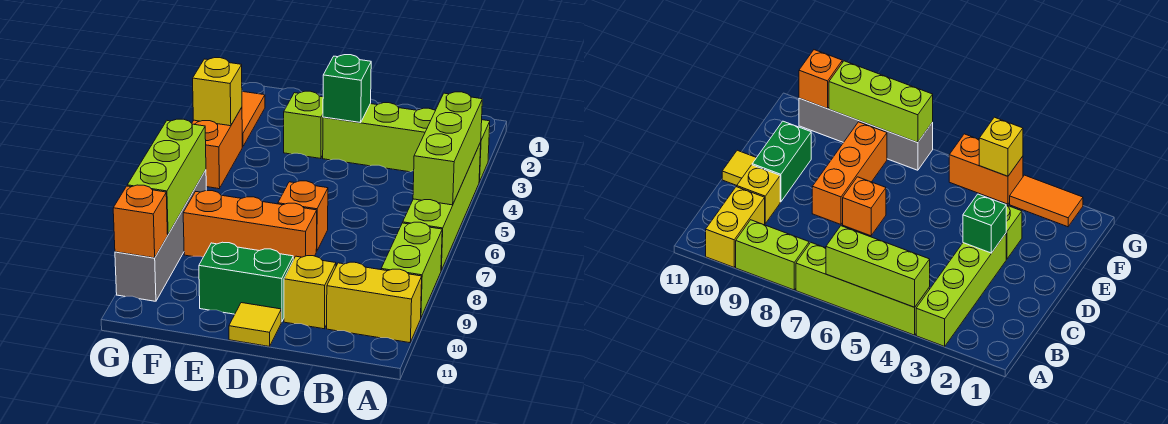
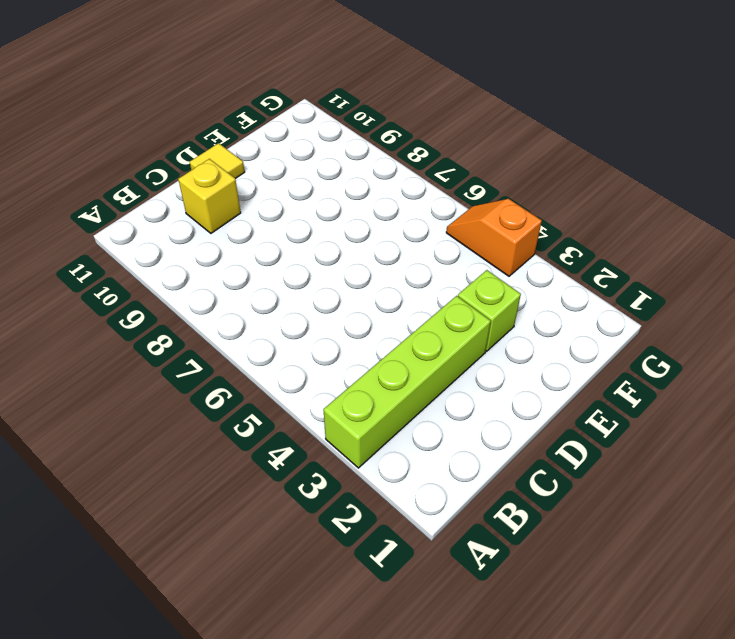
orange slope G4:G5 level 1 top 4 -> orange brick G4:G5 level 1
none -> lime brick A4:A7 level 1
none -> lime brick A8:A9 level 1
none -> yellow brick A10:B10 level 1

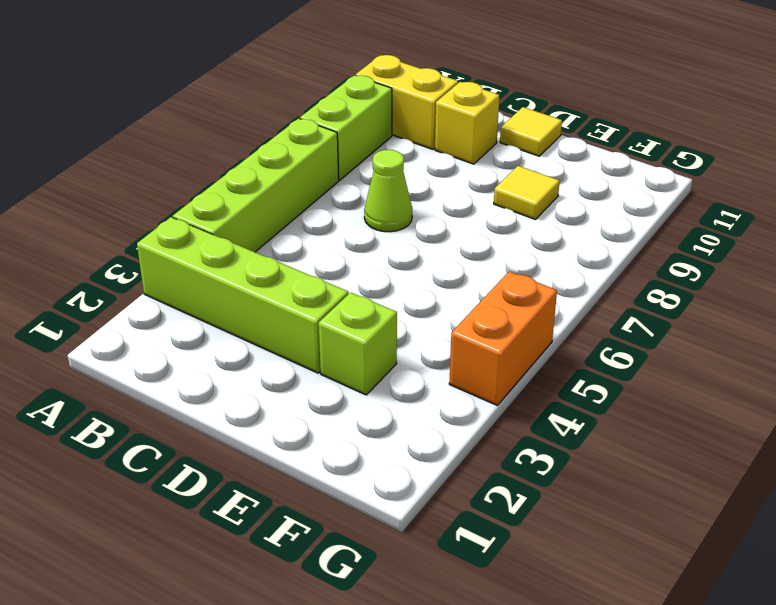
lime cone C7 level 1 -> none
yellow tile E9 level 1 -> none
none -> orange brick D7 level 1
none -> orange brick D8:F8 level 1
none -> green brick D10:E10 level 1

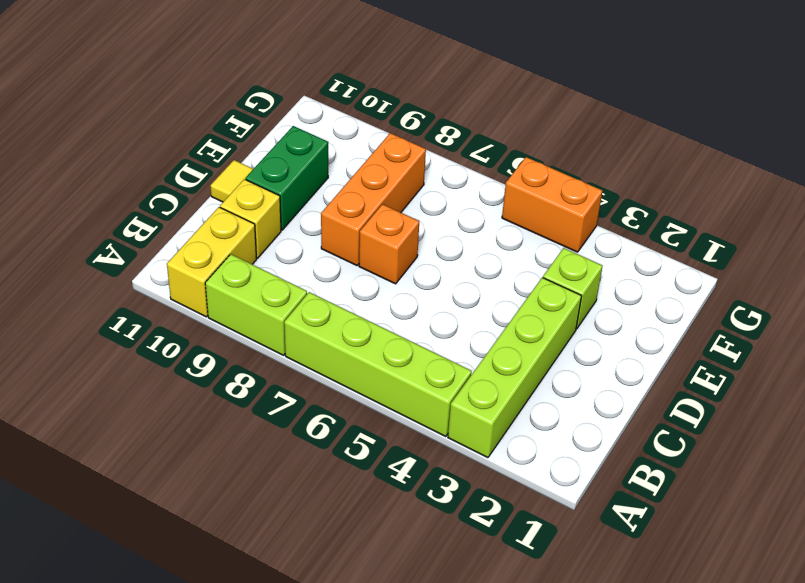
none -> orange tile G2:G3 level 1
none -> grey brick G7:G10 level 1
none -> lime brick A4:A6 level 2

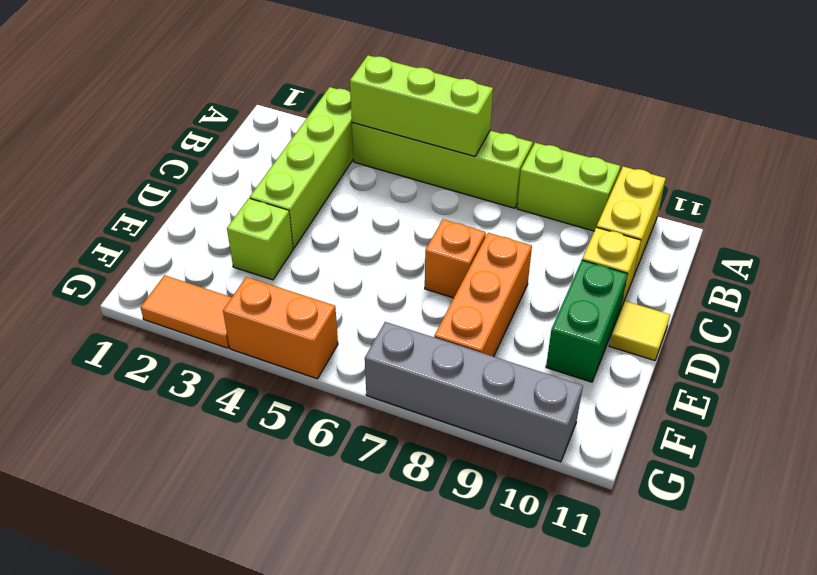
none -> green brick D3 level 2
none -> yellow brick G4 level 2
none -> lime brick G7:G9 level 2

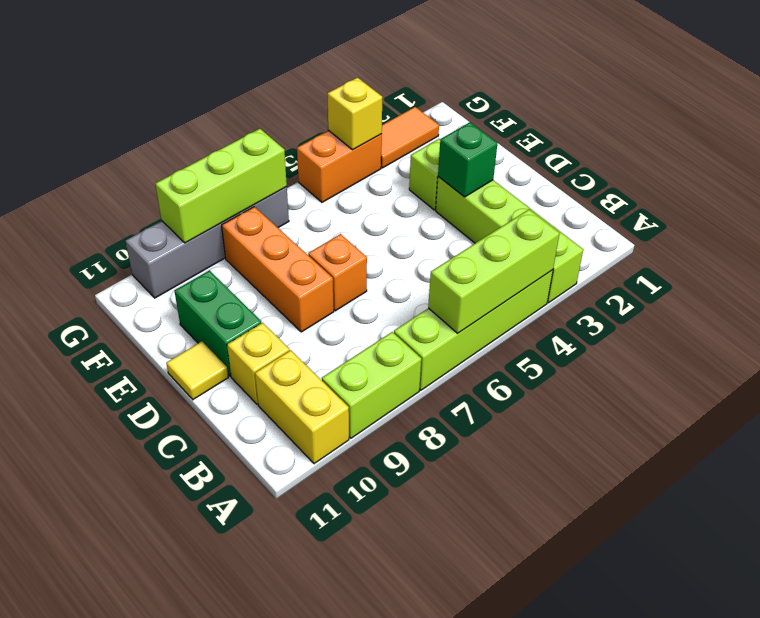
none -> orange brick G10 level 2

